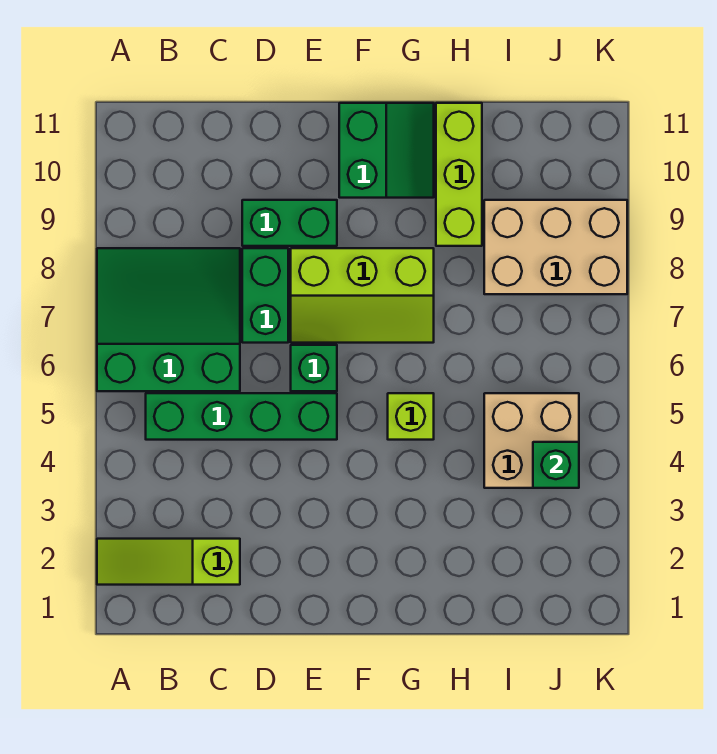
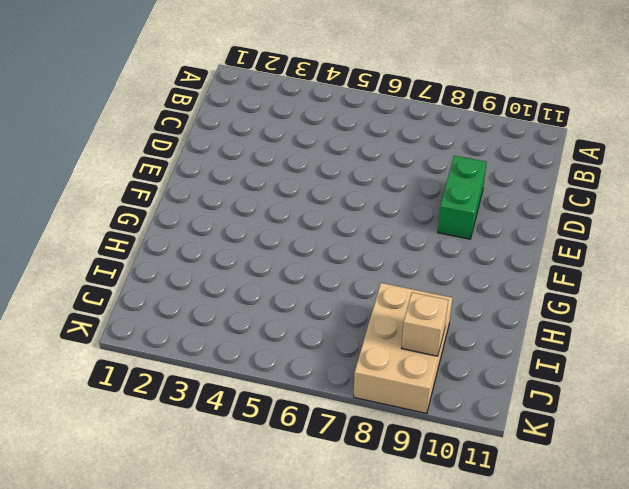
tan brick J9 level 2 -> none
none -> lime slope A2:C2 level 1 top C
none -> green slope A6:C8 level 1 top 6
none -> green brick B5:E5 level 1

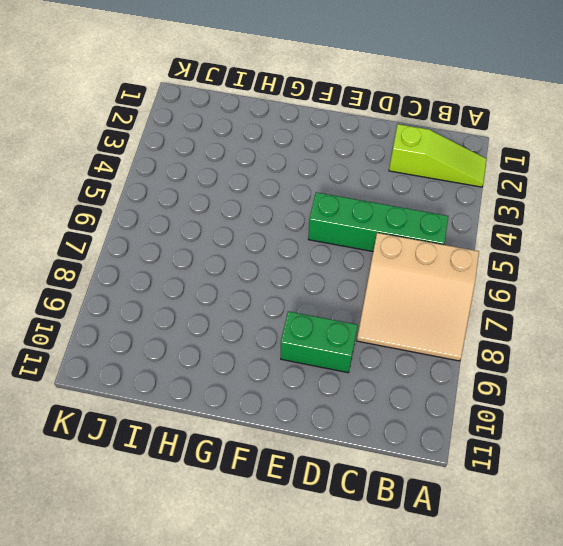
tan slope A6:C8 level 1 top 6 -> green slope A6:C8 level 1 top 6
none -> green brick D7:D8 level 1
none -> green brick E6 level 1
none -> lime slope E7:G8 level 1 top 8

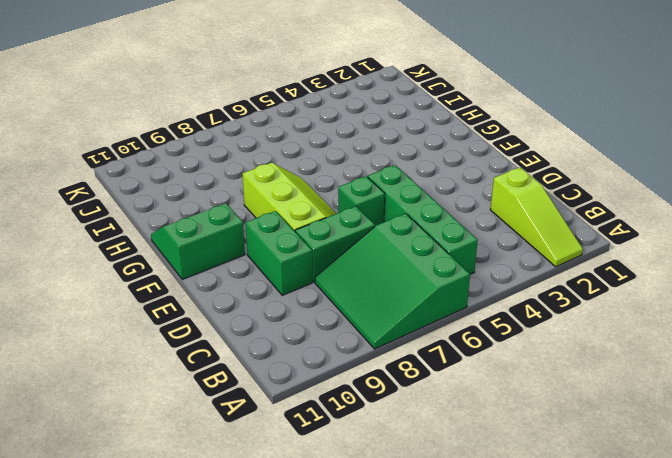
none -> lime brick G5 level 1
none -> lime brick H9:H11 level 1
none -> tan brick I4:J5 level 1

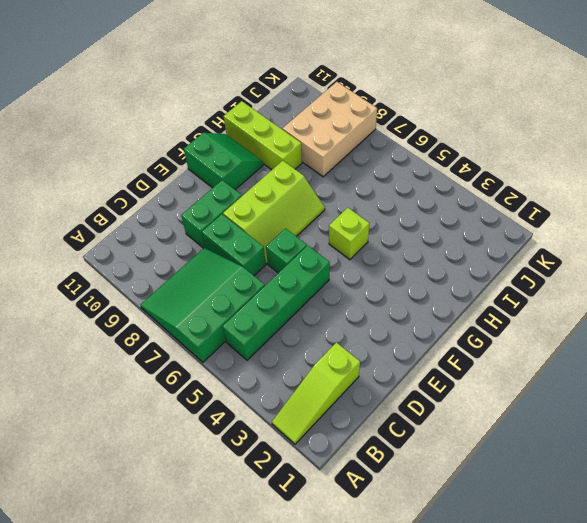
none -> tan brick I4:J5 level 1
none -> green brick J4 level 2

